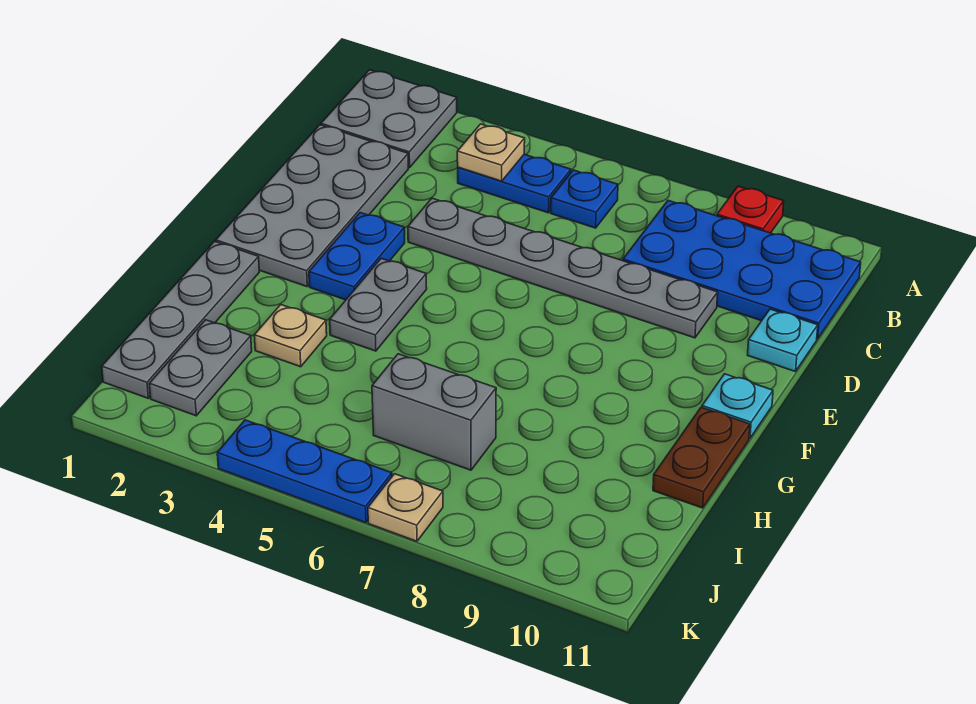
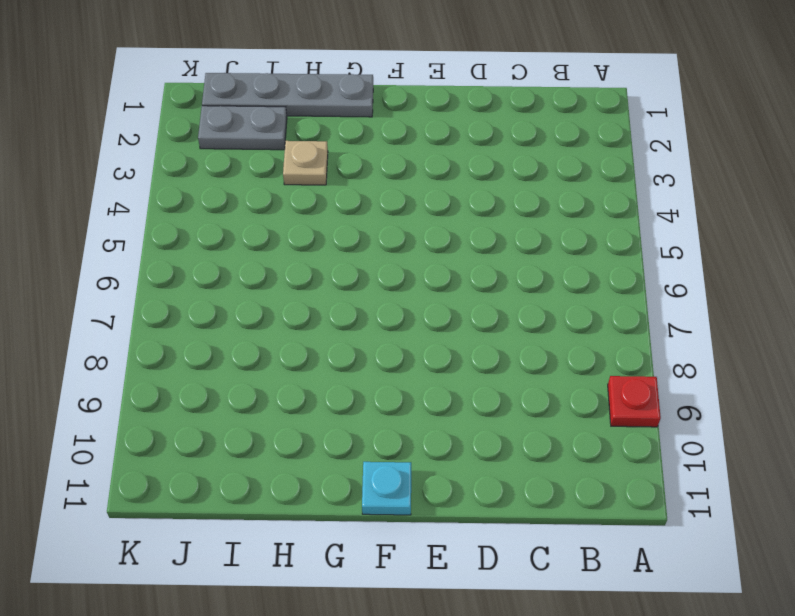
none -> grey plate A1:B2 level 1
none -> blue plate B4:B5 level 1
none -> blue plate B6 level 1

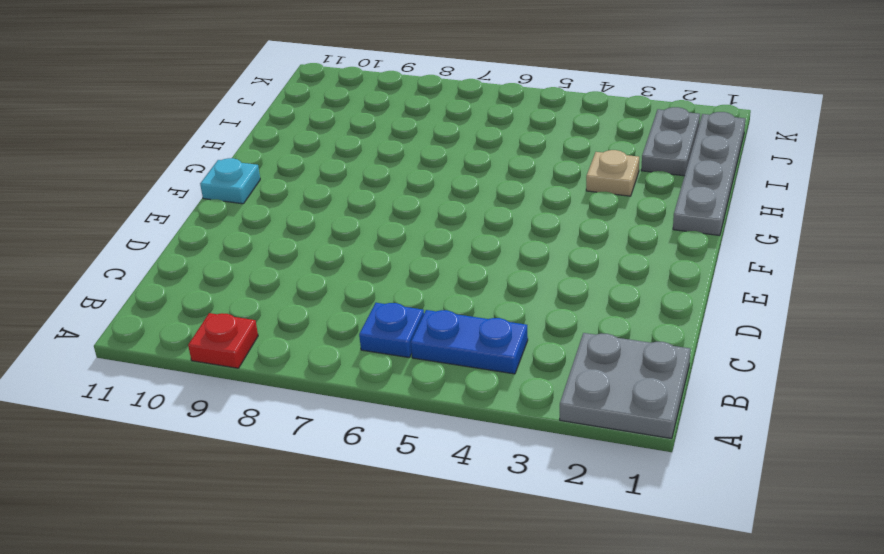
none -> blue plate B8:C11 level 1
none -> grey plate C1:F2 level 1
none -> grey plate D4:D9 level 1

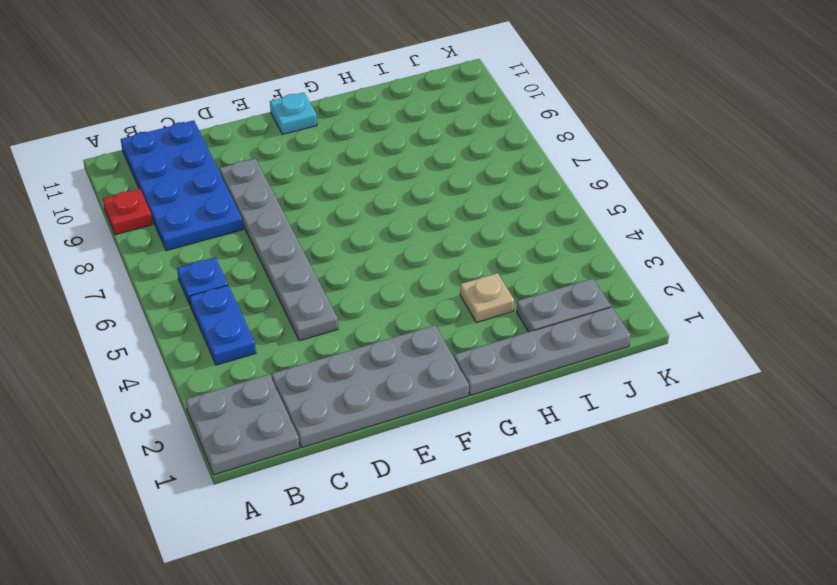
none -> cyan plate D11 level 1
none -> blue plate E3:F3 level 1
none -> grey plate F4:G4 level 1

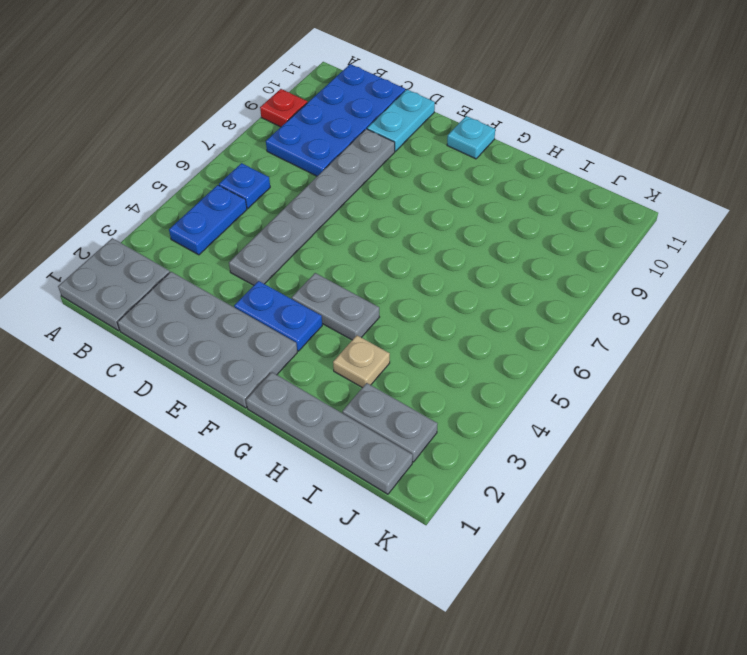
cyan plate D10:D11 level 1 -> cyan plate D11 level 1
none -> brown plate G11:H11 level 1
none -> grey brick I6:I7 level 1
none -> blue plate K4:K6 level 1

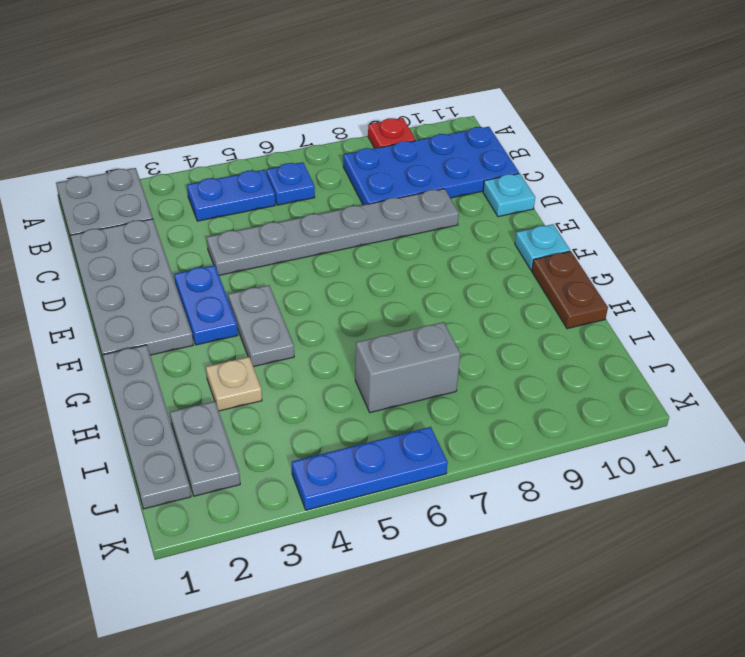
none -> tan plate K7 level 1
none -> tan plate B4 level 2

